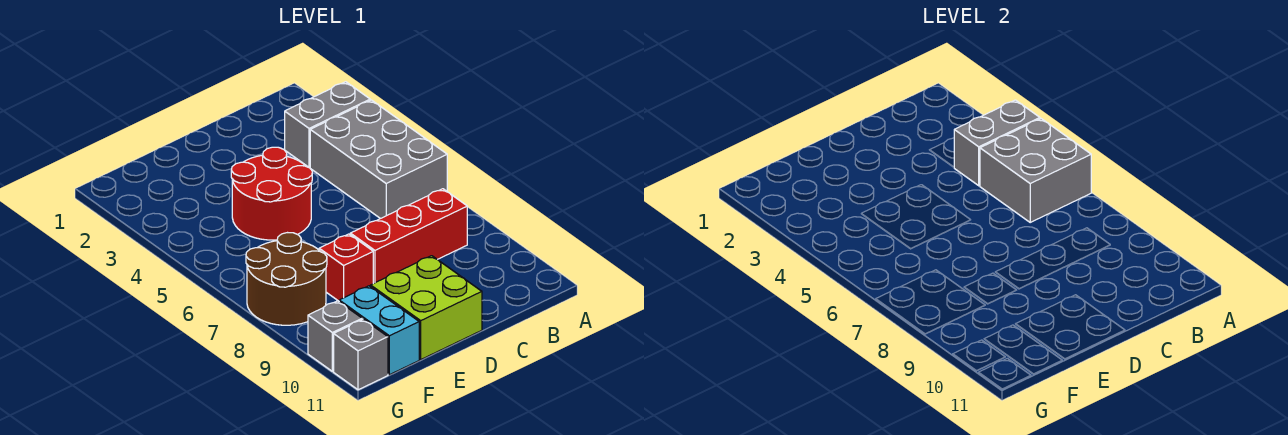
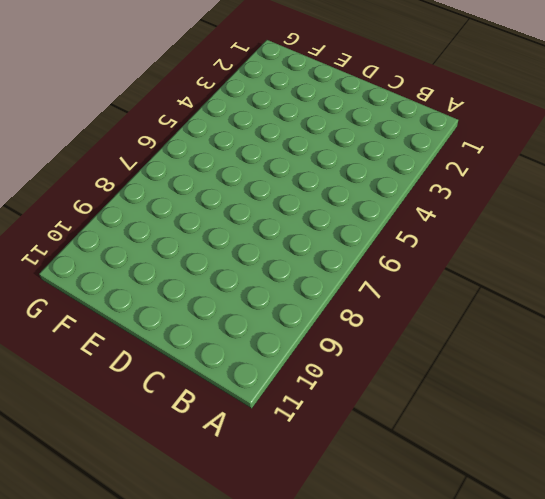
none -> grey brick A3:B3 level 1
none -> grey brick A4:B6 level 1
none -> red brick B8:D8 level 1

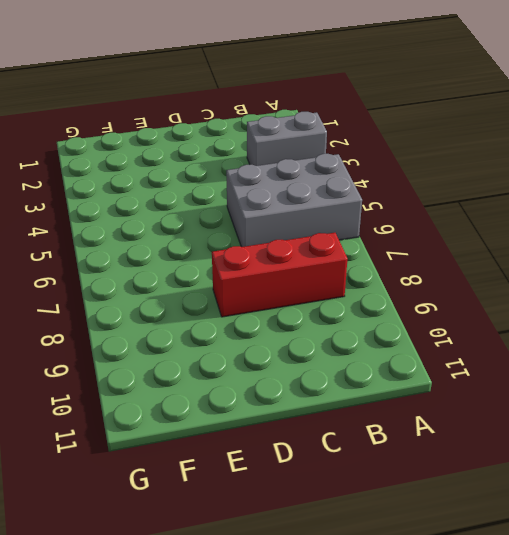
grey brick A5:C6 level 1 -> grey brick A4:B6 level 1
none -> red round brick D4:E5 level 1
none -> lime brick D10:E11 level 1
none -> red brick E8 level 1

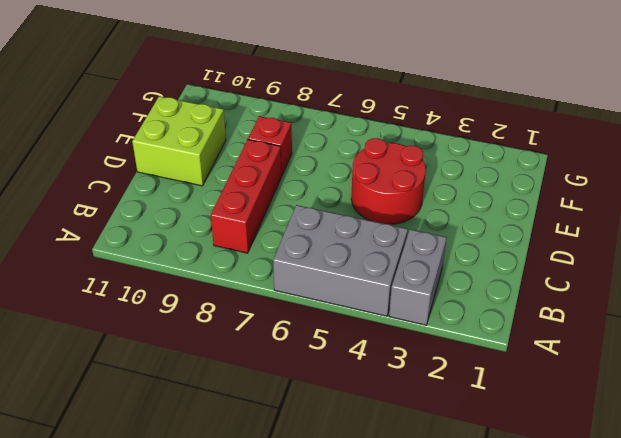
none -> brown round brick F7:G8 level 1
none -> cyan brick F10:F11 level 1
none -> grey brick G10 level 1

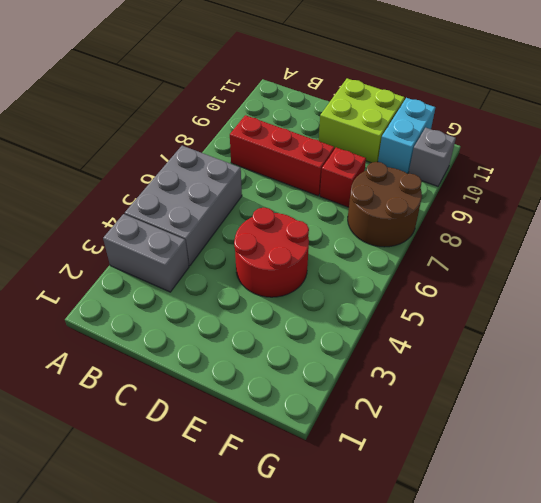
none -> grey brick G11 level 1
none -> grey brick A4:B4 level 2
none -> grey brick A5:B6 level 2

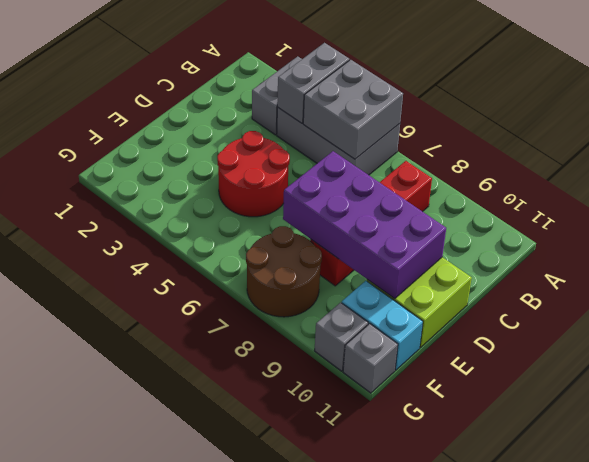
purple brick D7:E10 level 2 -> none

